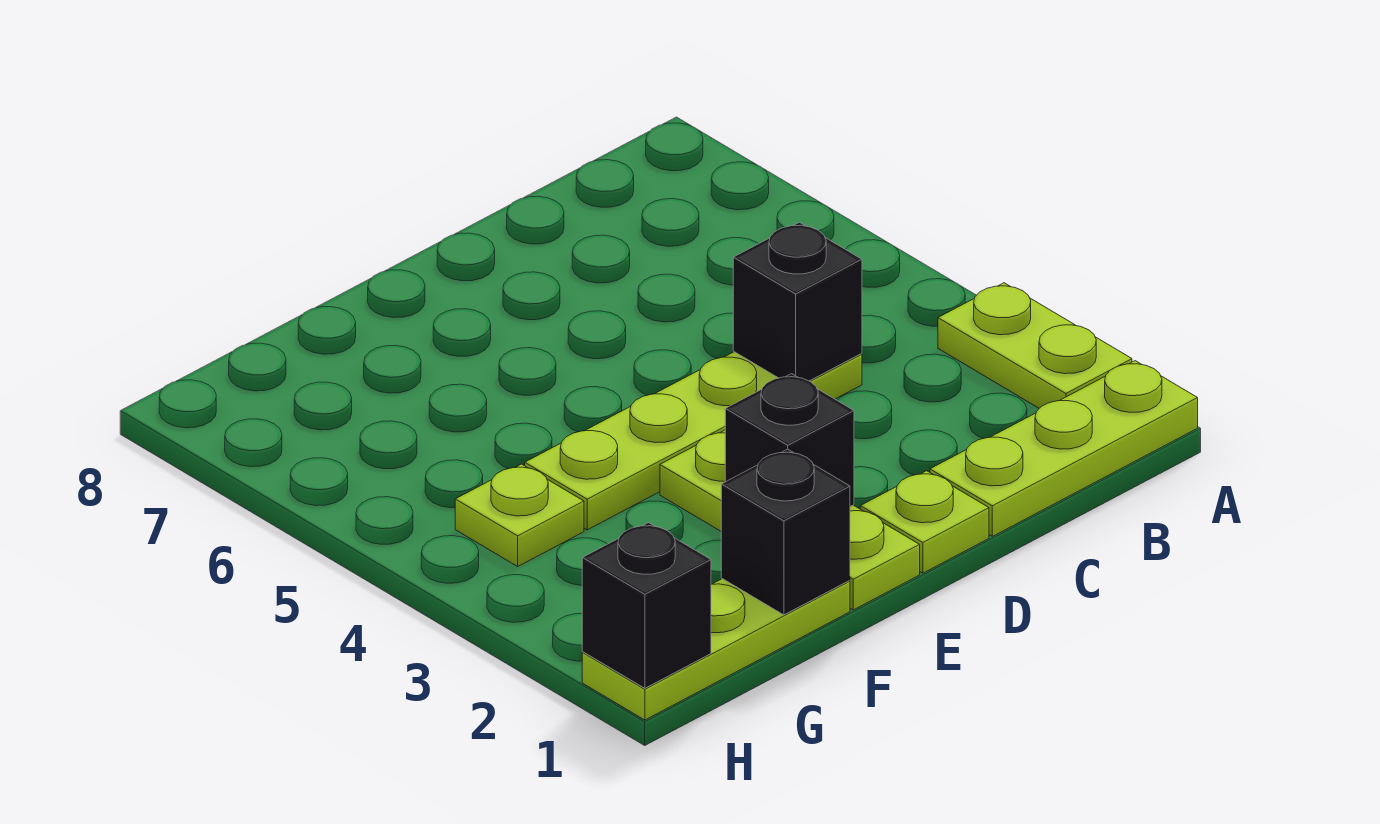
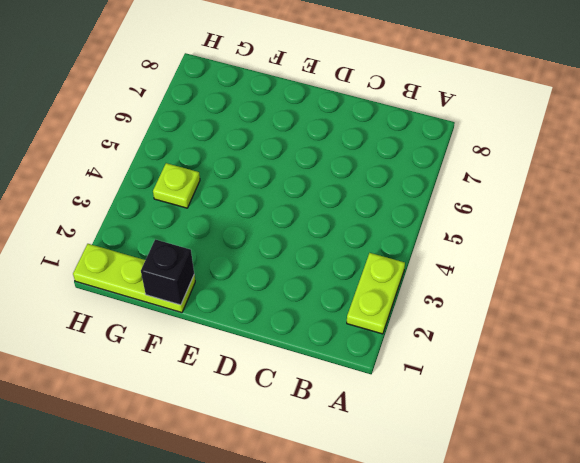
none -> lime plate A1:C1 level 1
none -> lime plate C4:F4 level 1

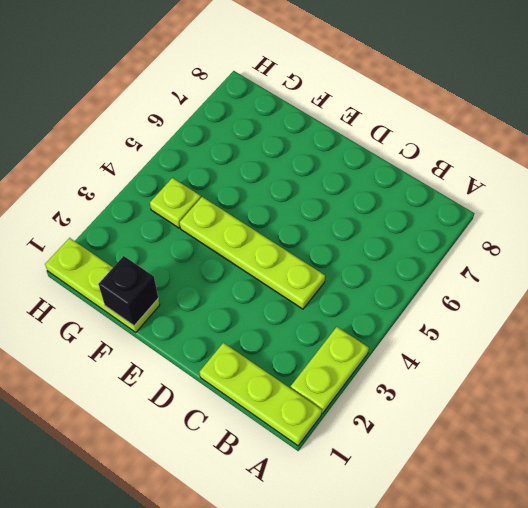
none -> lime plate D1 level 1
none -> lime plate E1:E3 level 1

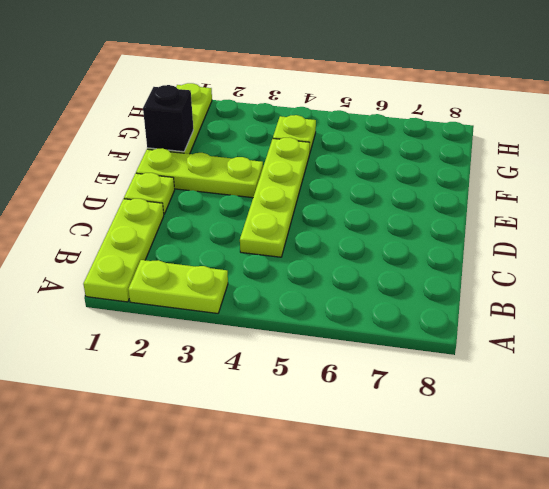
none -> black brick C4 level 2
none -> black brick E2 level 2

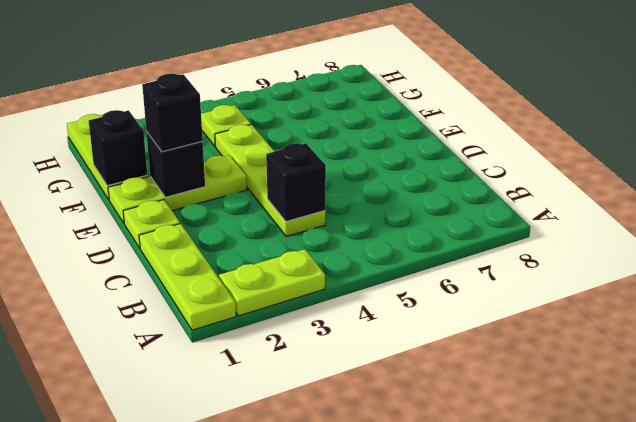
black brick E2 level 3 -> black brick H1 level 2

